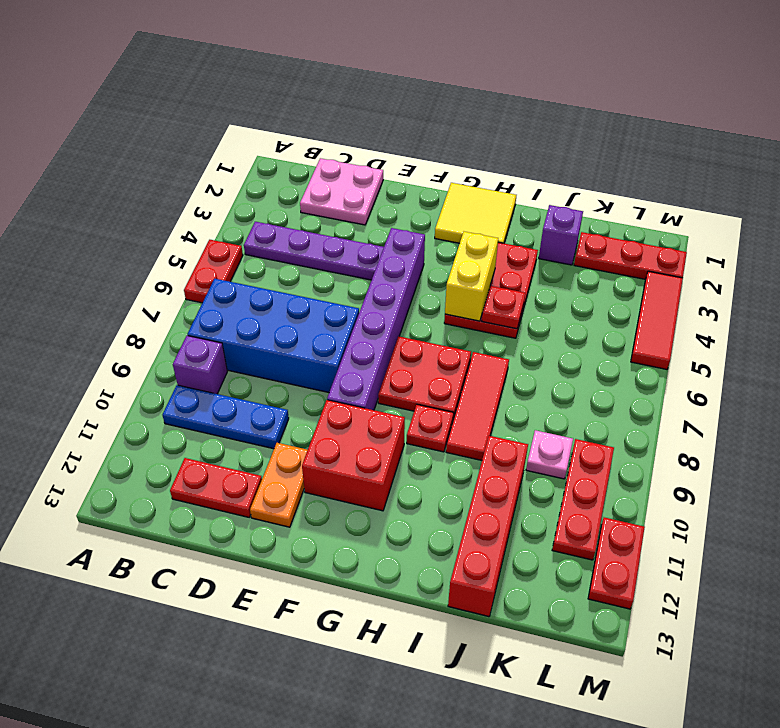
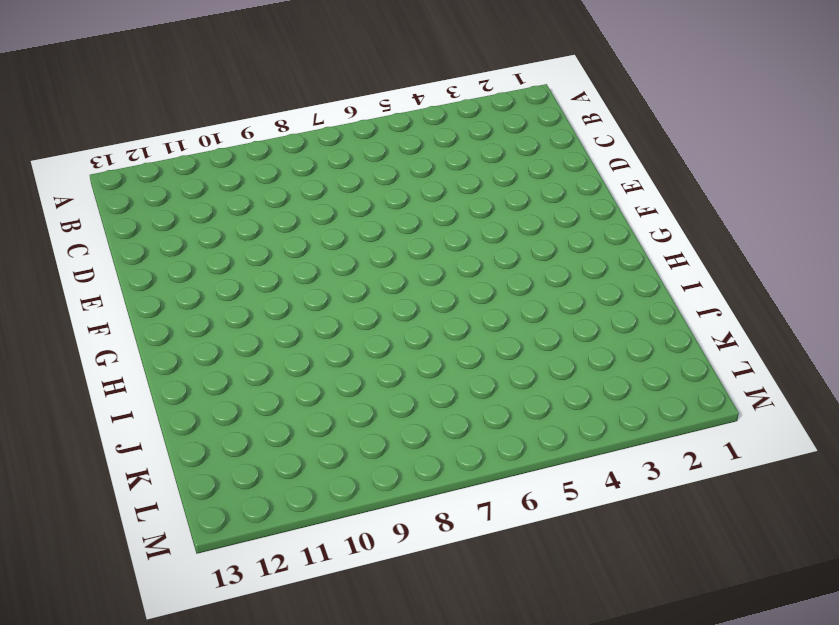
none -> red plate A5:A6 level 1
none -> purple plate B4:E4 level 1
none -> blue brick B7:E8 level 1

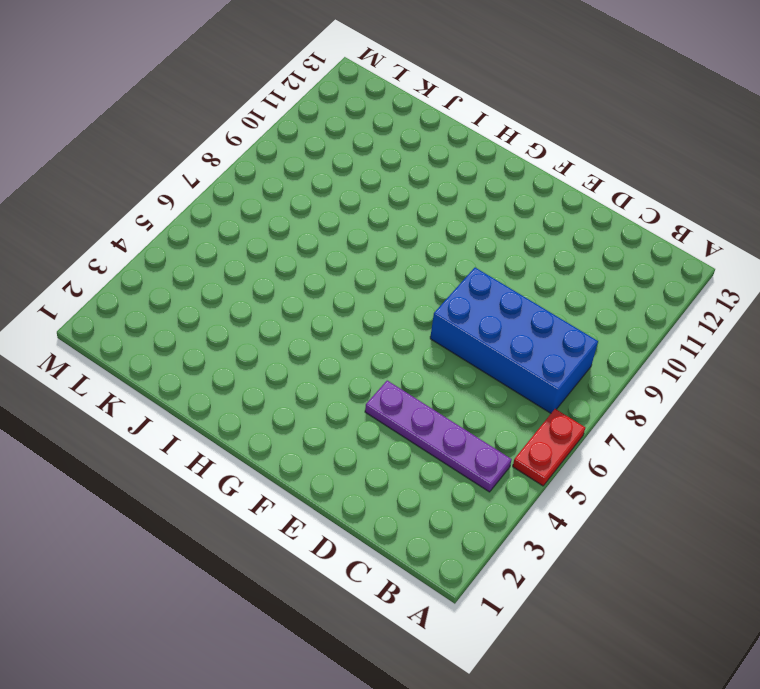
none -> purple brick B9 level 1
none -> blue plate B10:D10 level 1
none -> pink plate C1:D2 level 1

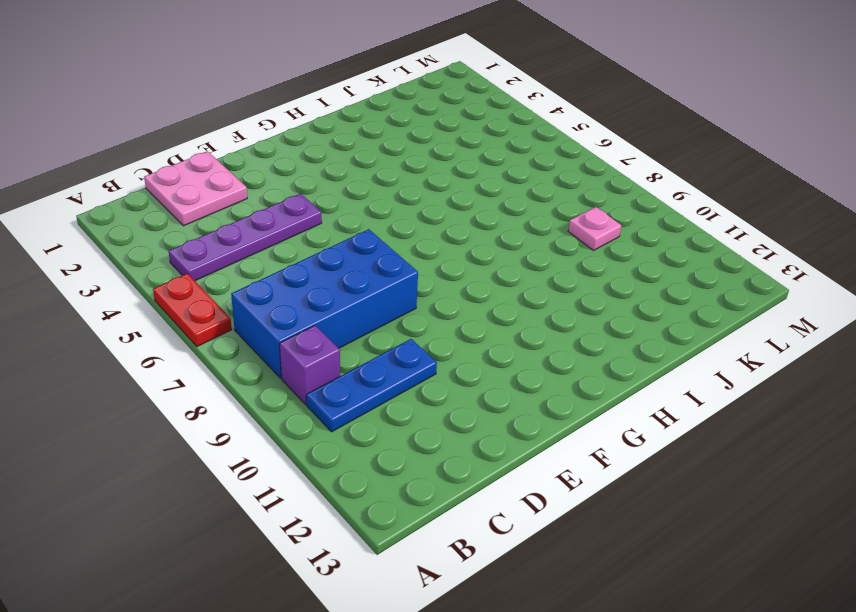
none -> red plate C12:D12 level 1
none -> orange plate E11:E12 level 1
none -> purple brick F4:F9 level 1

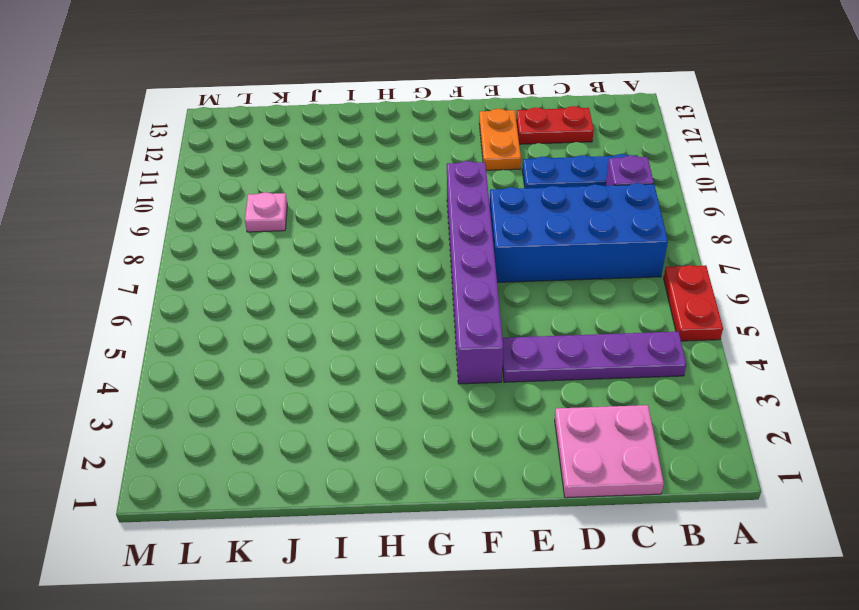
none -> red brick F10:G11 level 1
none -> yellow tile G1:H2 level 1
none -> red plate G7:H8 level 1

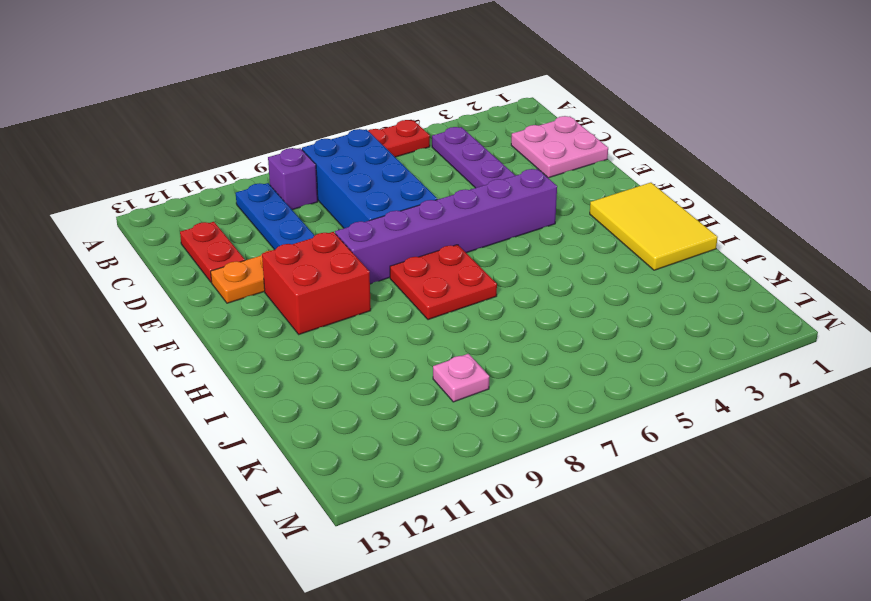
yellow tile G1:I2 level 1 -> yellow tile G1:H2 level 1
none -> red plate H3:I5 level 1
none -> red plate H9 level 1
none -> red tile I7:I9 level 1

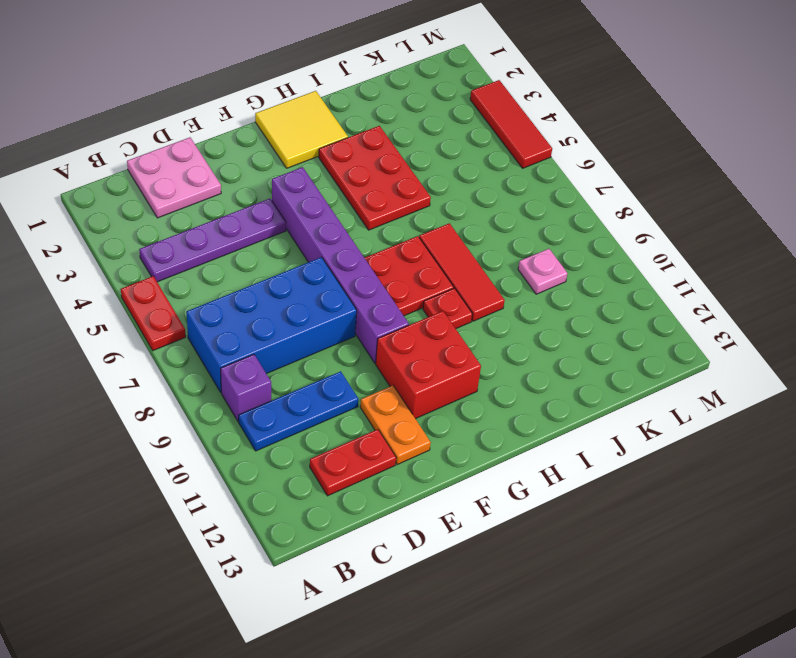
none -> purple brick J2 level 1
none -> red brick J10:J13 level 1
none -> red plate K2:M2 level 1

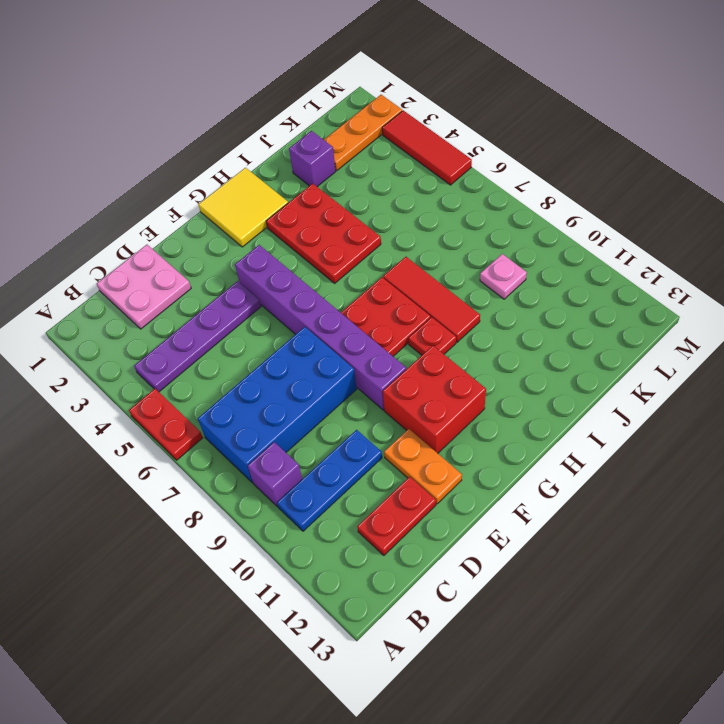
orange plate K2:M2 level 1 -> red plate K2:M2 level 1
none -> red brick J10:J13 level 1
none -> red plate L9:L11 level 1
none -> red plate M11:M12 level 1

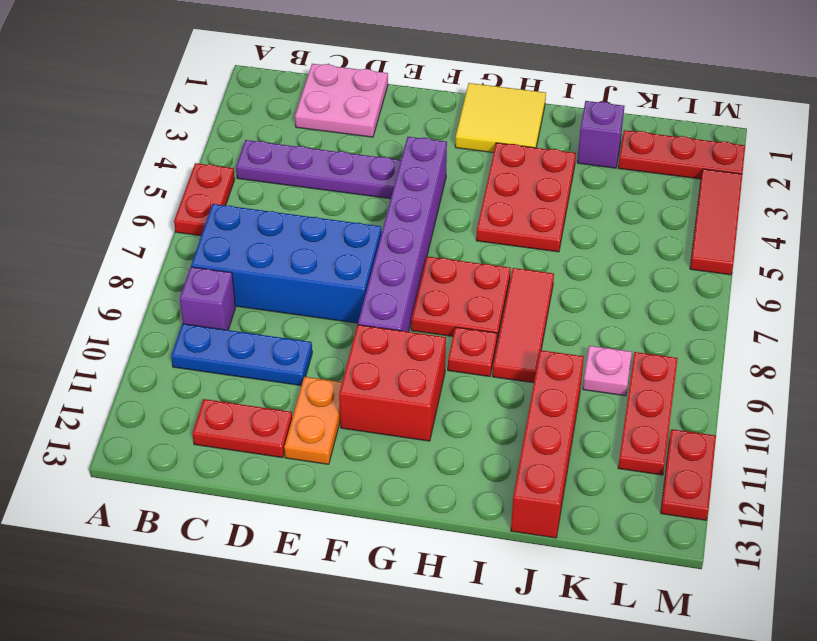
none -> yellow brick H4:H5 level 2
none -> red plate I5 level 2

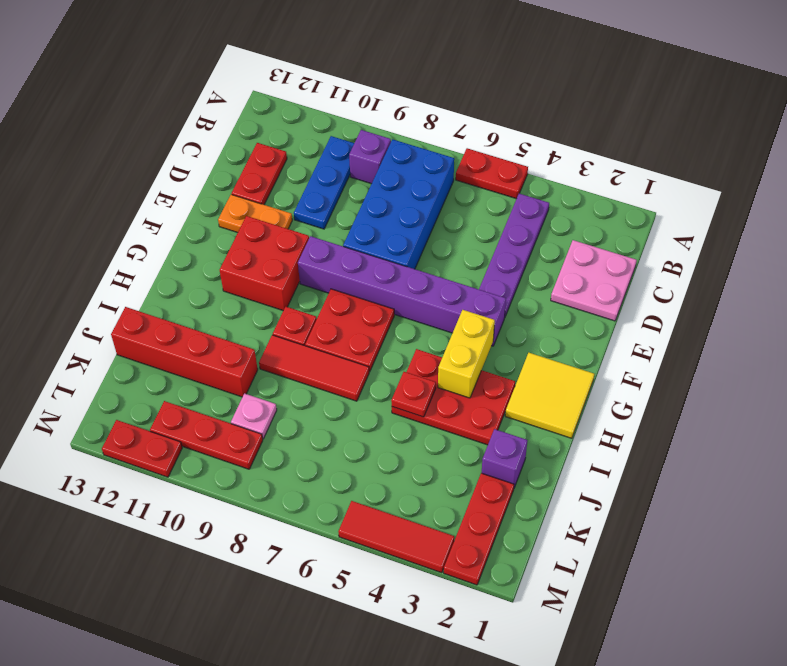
yellow brick G4:H4 level 2 -> yellow brick H4:H5 level 2

